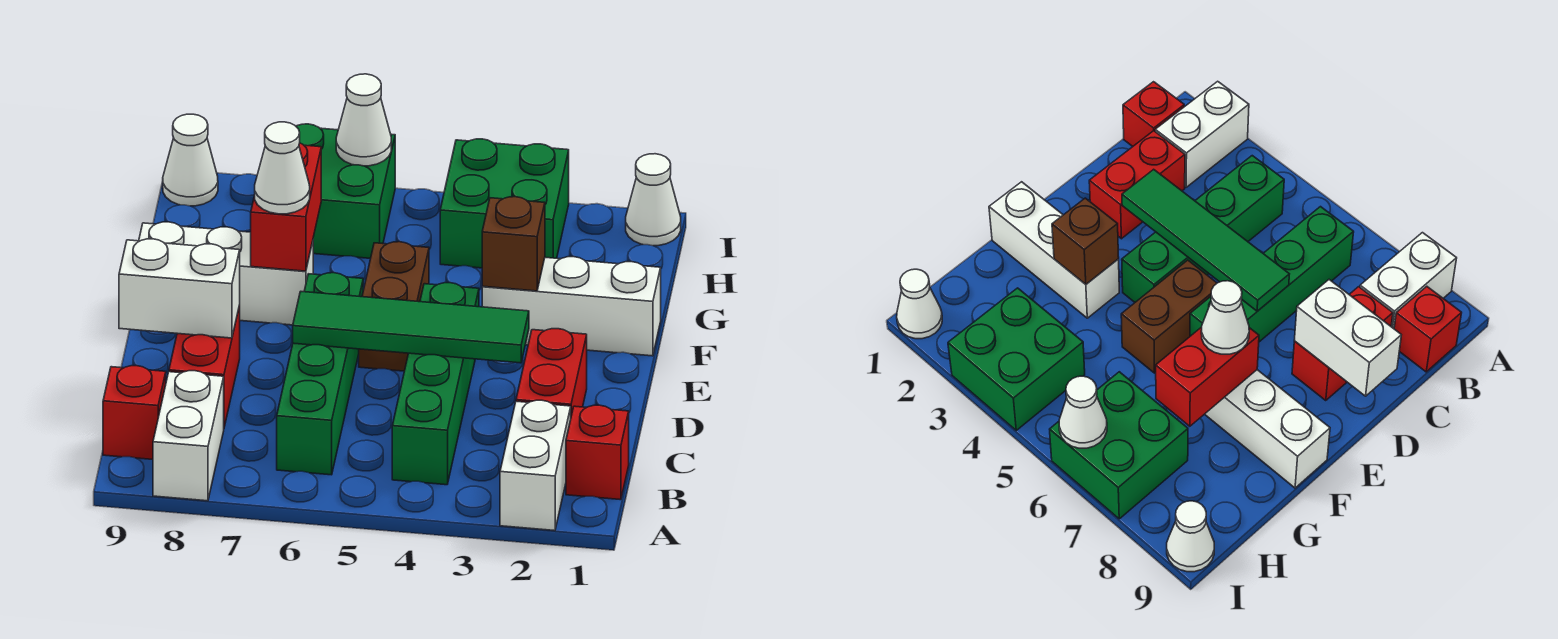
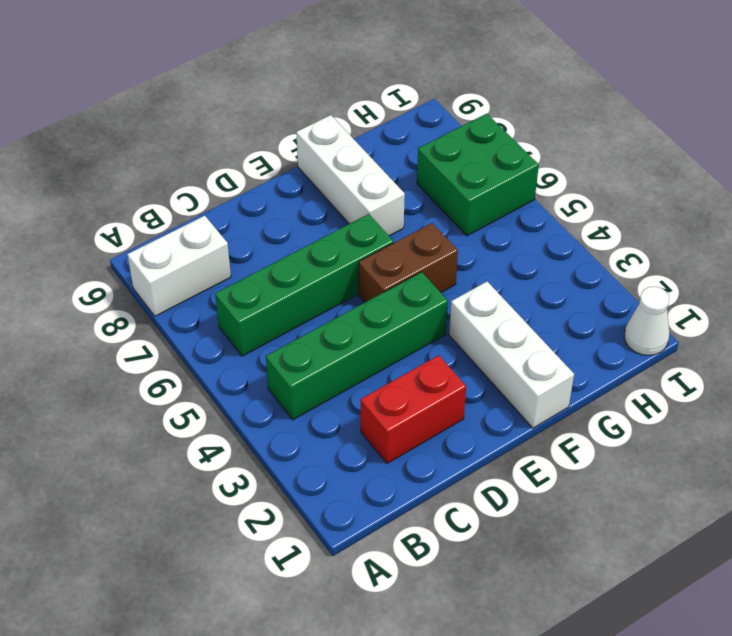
none -> white brick A2:B2 level 1
none -> red brick B1 level 1
none -> red brick B9 level 1

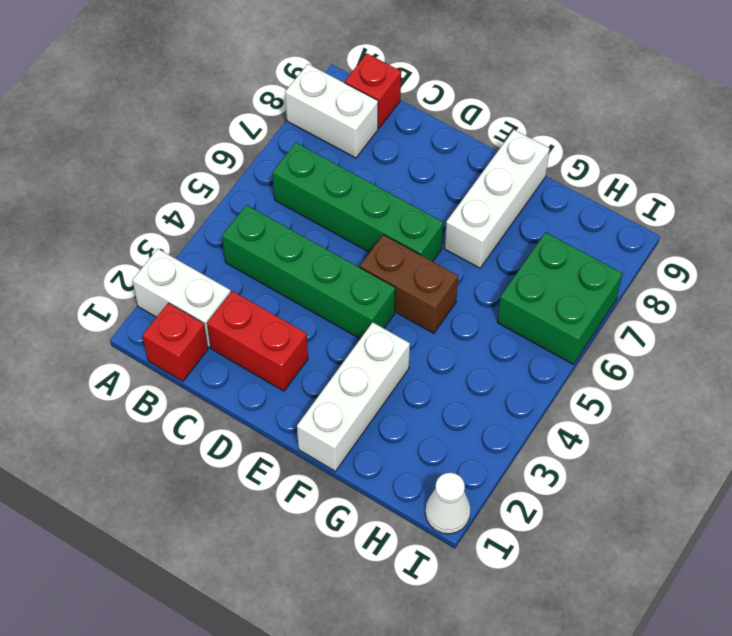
none -> red brick C8:D8 level 1
none -> green brick H3:I4 level 1
none -> white cone I9 level 1

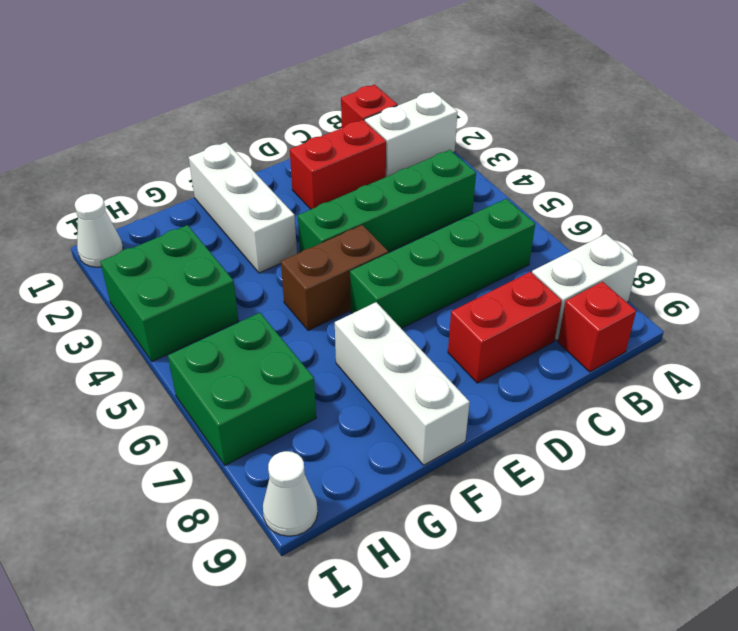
none -> green tile D3:D6 level 2
none -> white brick D8:D9 level 2
none -> brown brick F3 level 2

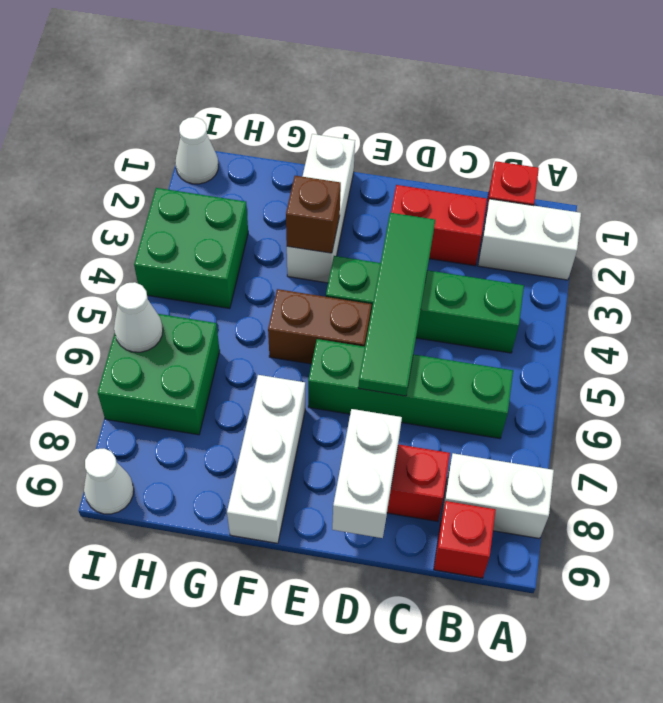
none -> red brick F7:G7 level 2
none -> white cone F7 level 3

